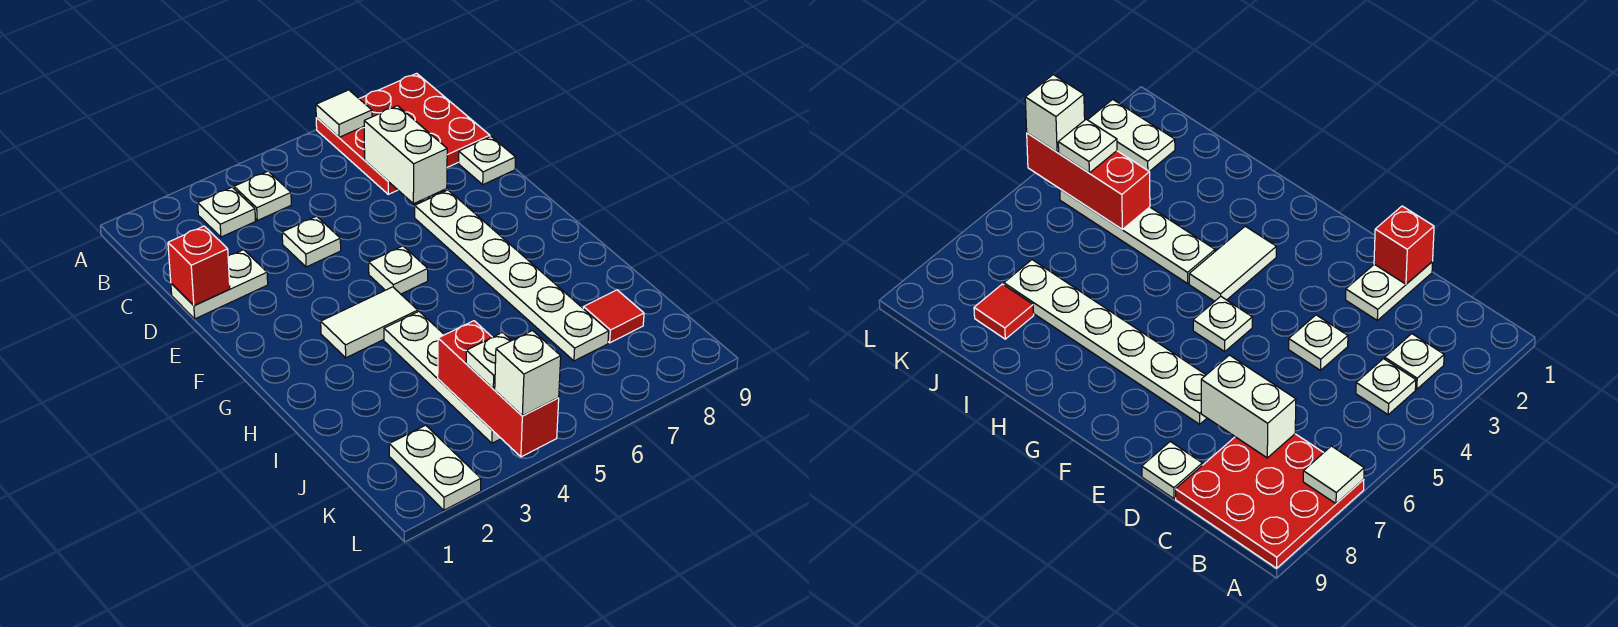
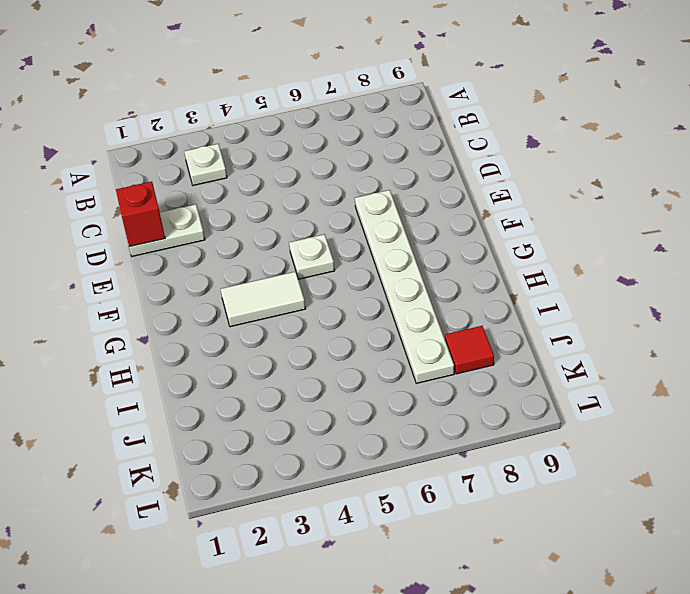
none -> red plate A7:C9 level 1
none -> white plate B4 level 1
none -> white plate D4 level 1

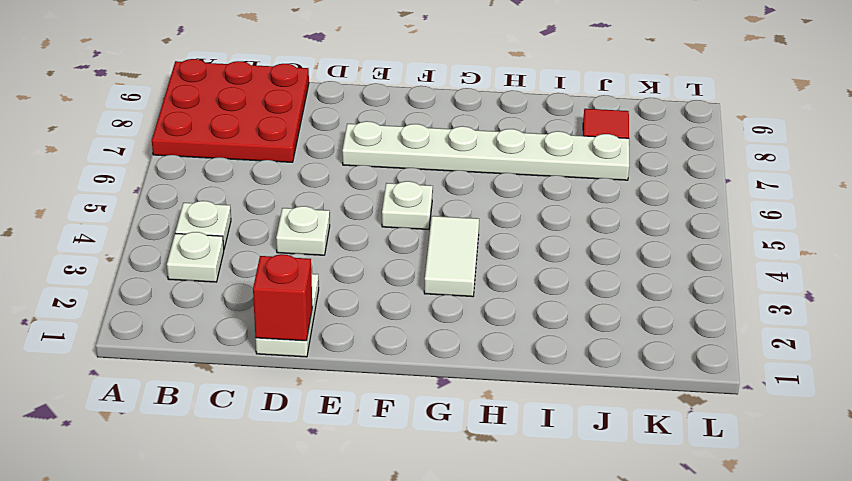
none -> white plate D9 level 1
none -> white plate H4:K4 level 1
none -> white plate K2:L2 level 1

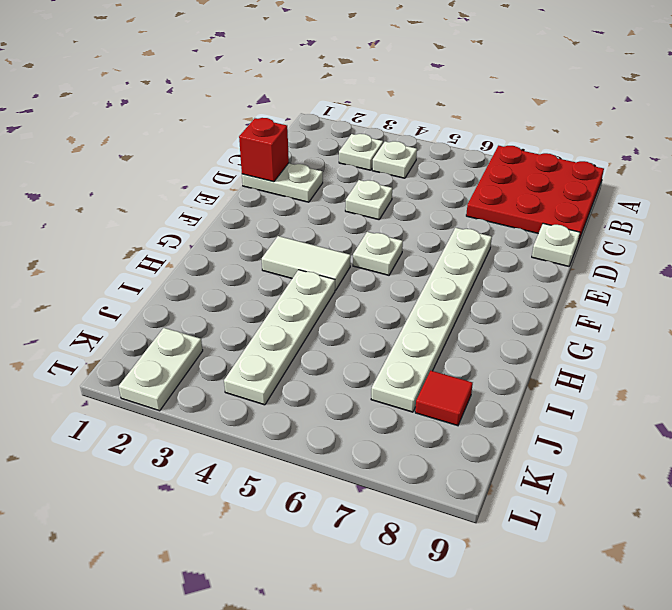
none -> white tile A7 level 2
none -> white brick C7:D7 level 2
none -> red brick J4:L4 level 2

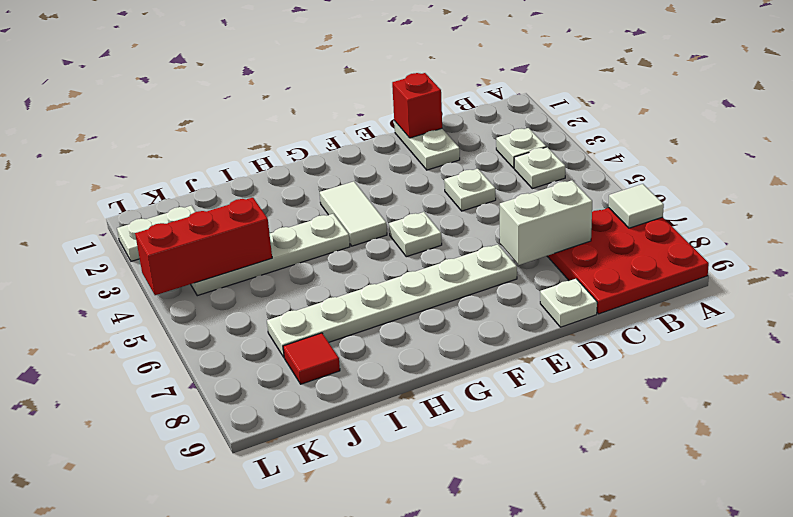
none -> white plate K4 level 3
none -> white brick L4 level 3

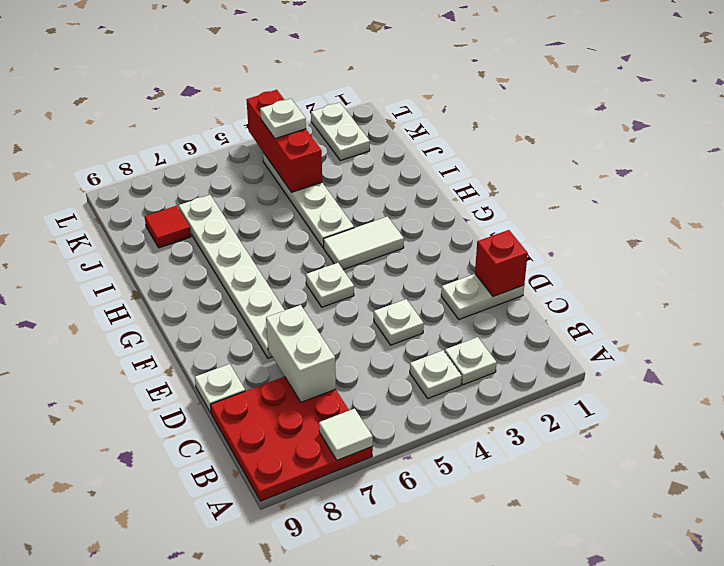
none -> white brick L4 level 3

